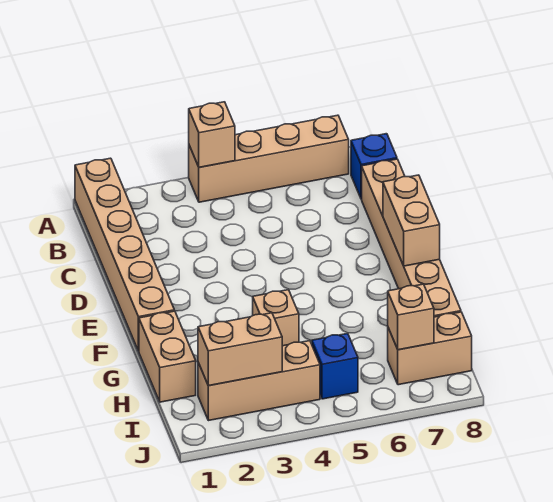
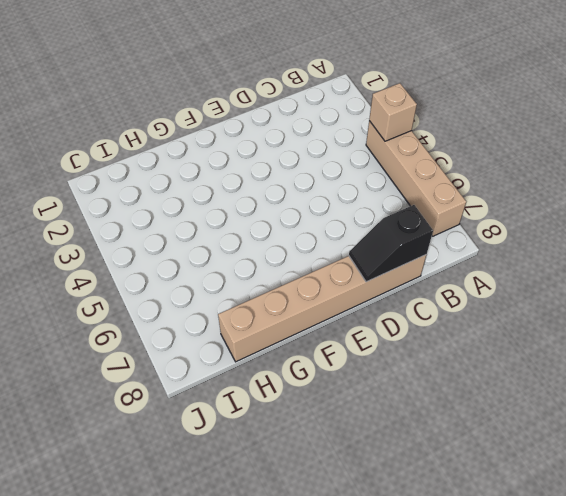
black slope C8:D8 level 2 top C -> none
none -> tan brick A1:F1 level 1
none -> blue brick B8 level 1
none -> tan brick G1:H1 level 1

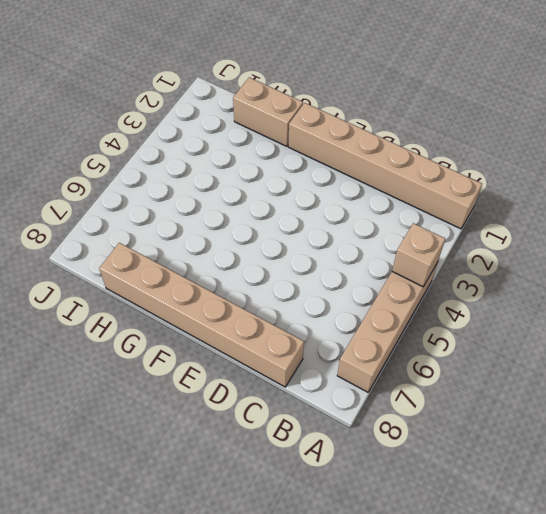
none -> blue brick B8 level 1
none -> tan brick G4 level 1
none -> tan brick I2:I4 level 1

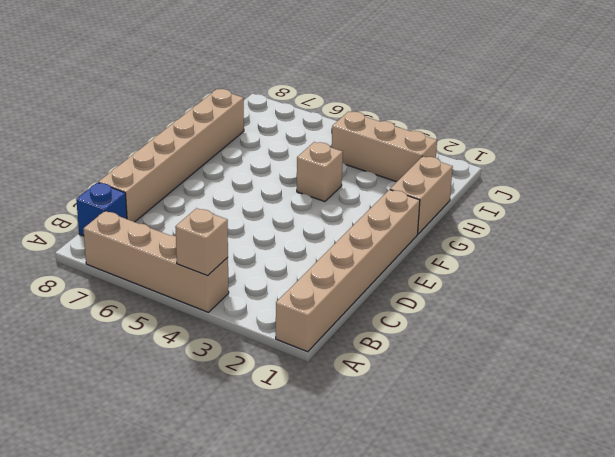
none -> blue brick I5 level 1
none -> tan brick I7:I8 level 1
none -> tan brick E8:F8 level 2

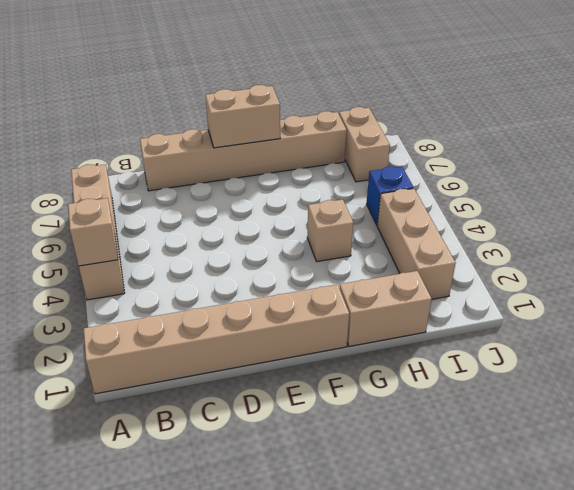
none -> blue brick B8 level 1
none -> tan brick I2:I3 level 2
none -> tan brick I7 level 2

